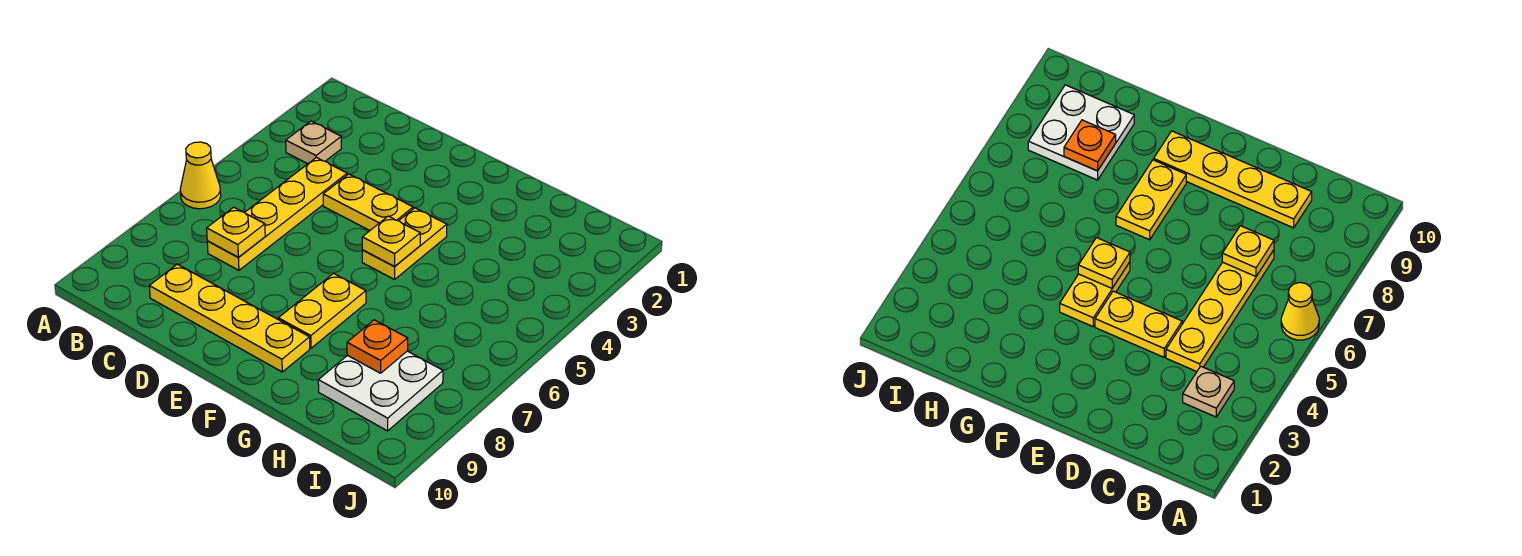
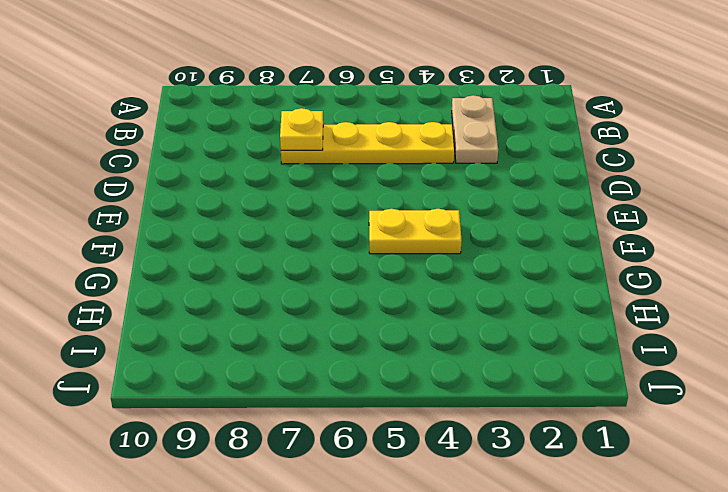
tan plate B3:C3 level 1 -> tan plate B3 level 1
none -> yellow cone A6 level 1
none -> yellow plate C9:F9 level 1

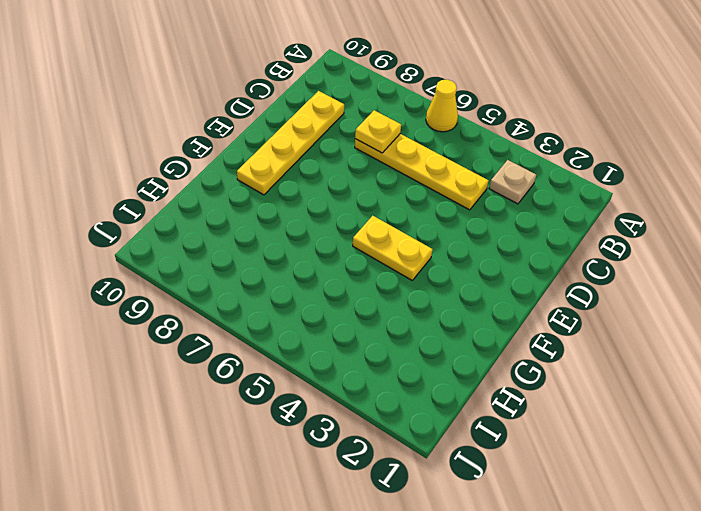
none -> yellow plate D4:E4 level 1
none -> yellow plate F7:F8 level 1

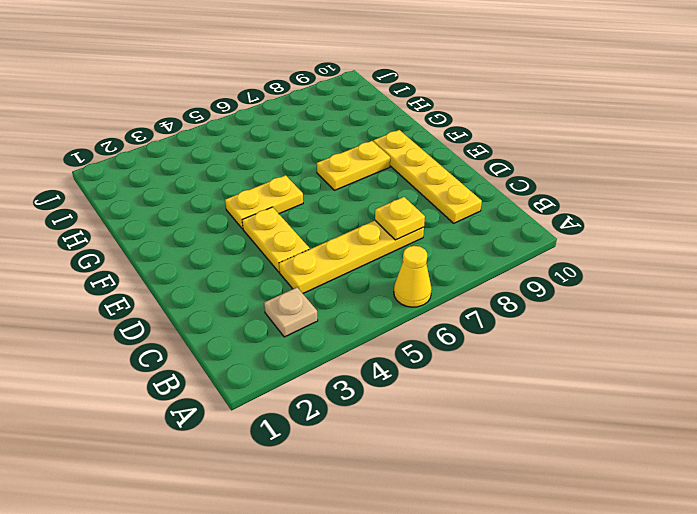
none -> white plate H8:I9 level 1
none -> yellow plate F5 level 2

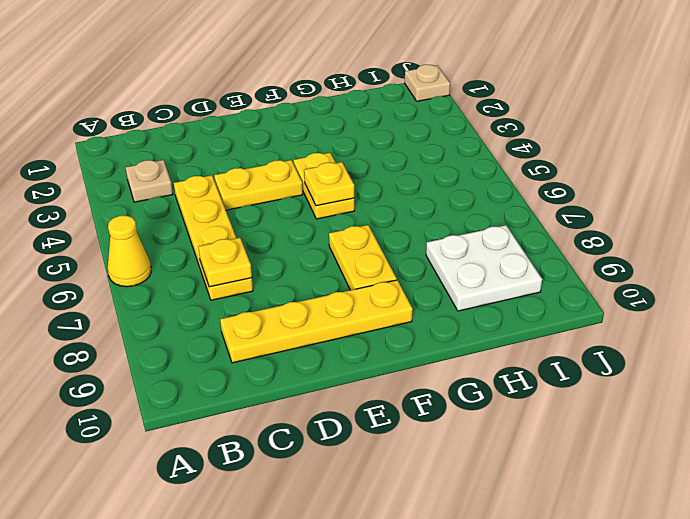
tan plate J1 level 1 -> none
none -> orange plate H8 level 2

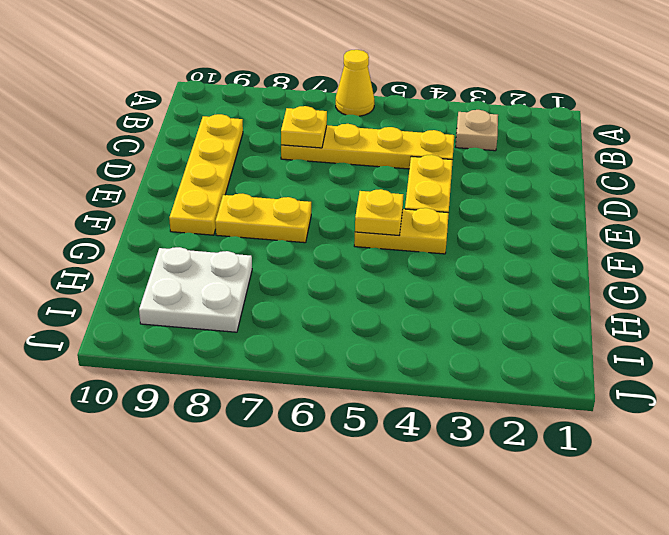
none -> orange plate H8 level 2

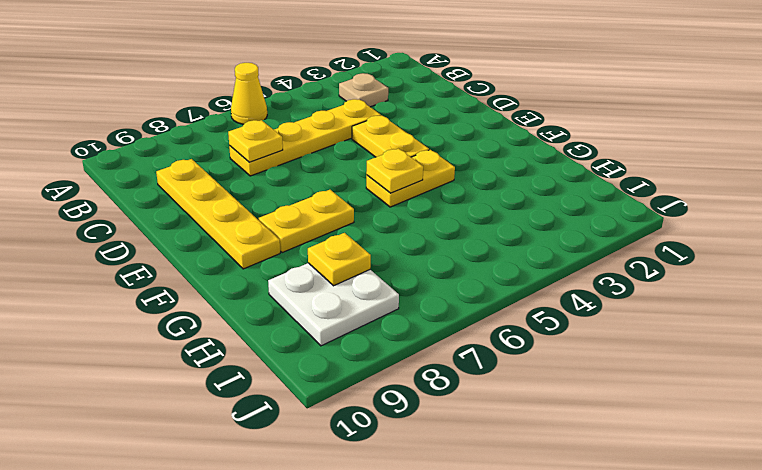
yellow plate H8 level 2 -> orange plate H8 level 2

